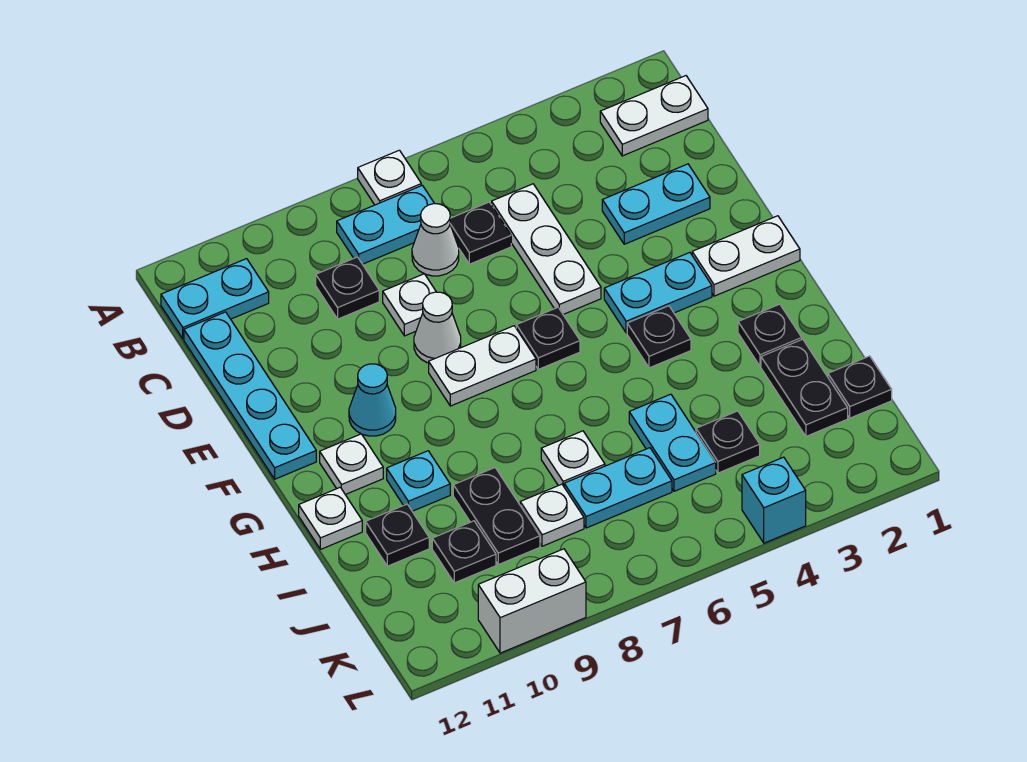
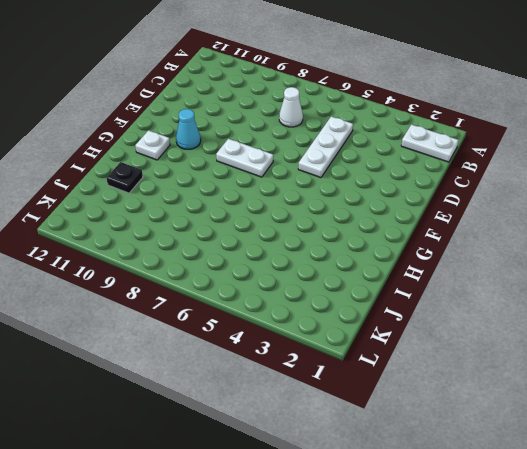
none -> white plate A7 level 1
none -> cyan plate B7:B8 level 1
none -> cyan plate B11:B12 level 1
none -> black plate C6 level 1

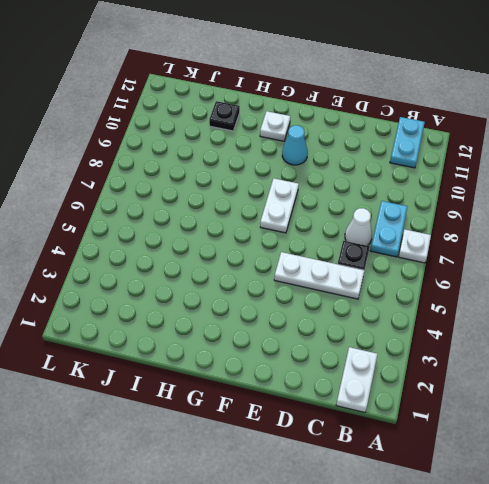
none -> black plate C9 level 1
none -> cyan plate C12:F12 level 1
none -> cyan plate D2:D3 level 1
none -> white plate D8 level 1

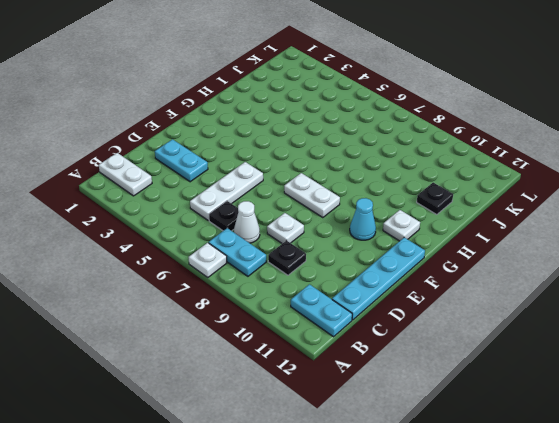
none -> white cone E8 level 1
none -> white plate F1:F2 level 1
none -> cyan plate F3:F4 level 1
none -> black plate F6 level 1

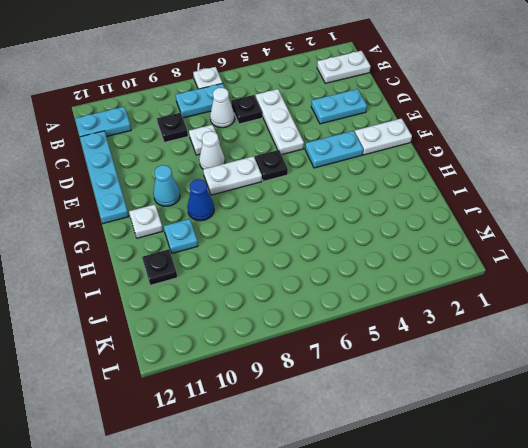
blue cone G9 level 1 -> none
none -> black plate G4 level 1
none -> black plate H2 level 1
none -> white plate H12 level 1
none -> black plate I2:J2 level 1

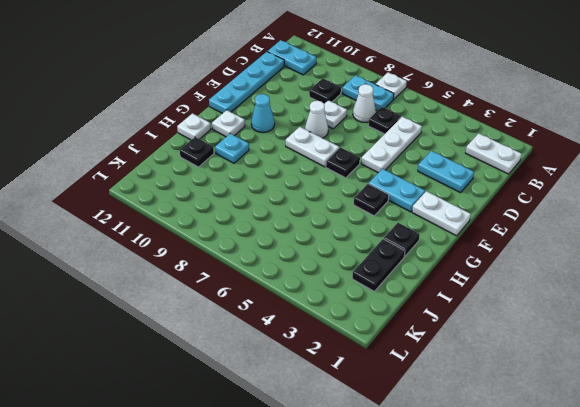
none -> cyan plate I5:J5 level 1
none -> white plate I7 level 1
none -> black plate I9:J9 level 1
none -> black plate J1 level 1

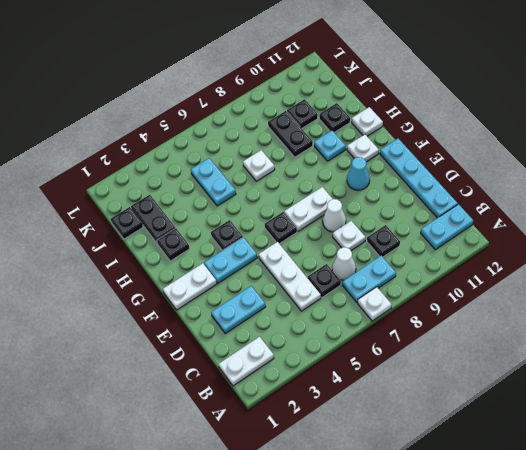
none -> black plate J4 level 1
none -> cyan plate J6:J7 level 1
none -> white plate J8 level 1
none -> cyan brick L4 level 1

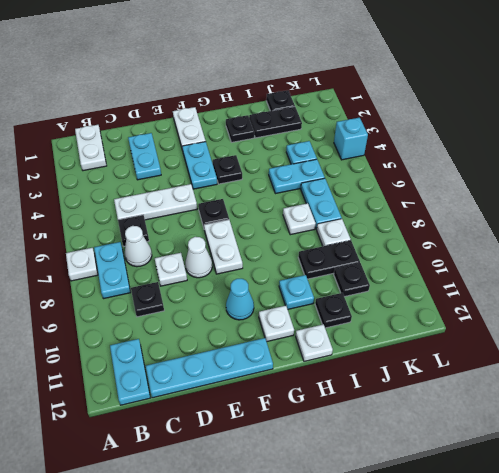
cyan plate J4 level 1 -> black plate J4 level 1
none -> white brick L9:L10 level 1

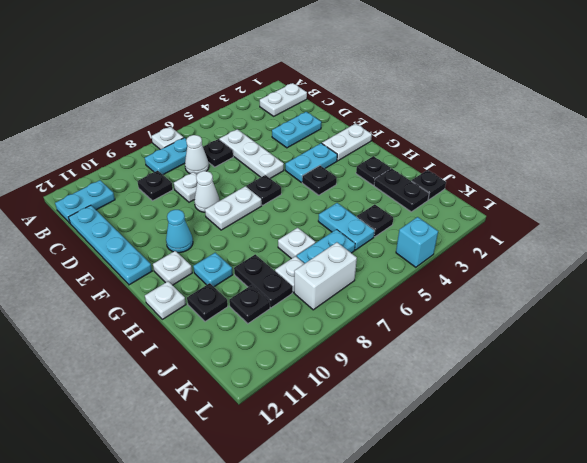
white brick K7:K8 level 1 -> white brick L9:L10 level 1

